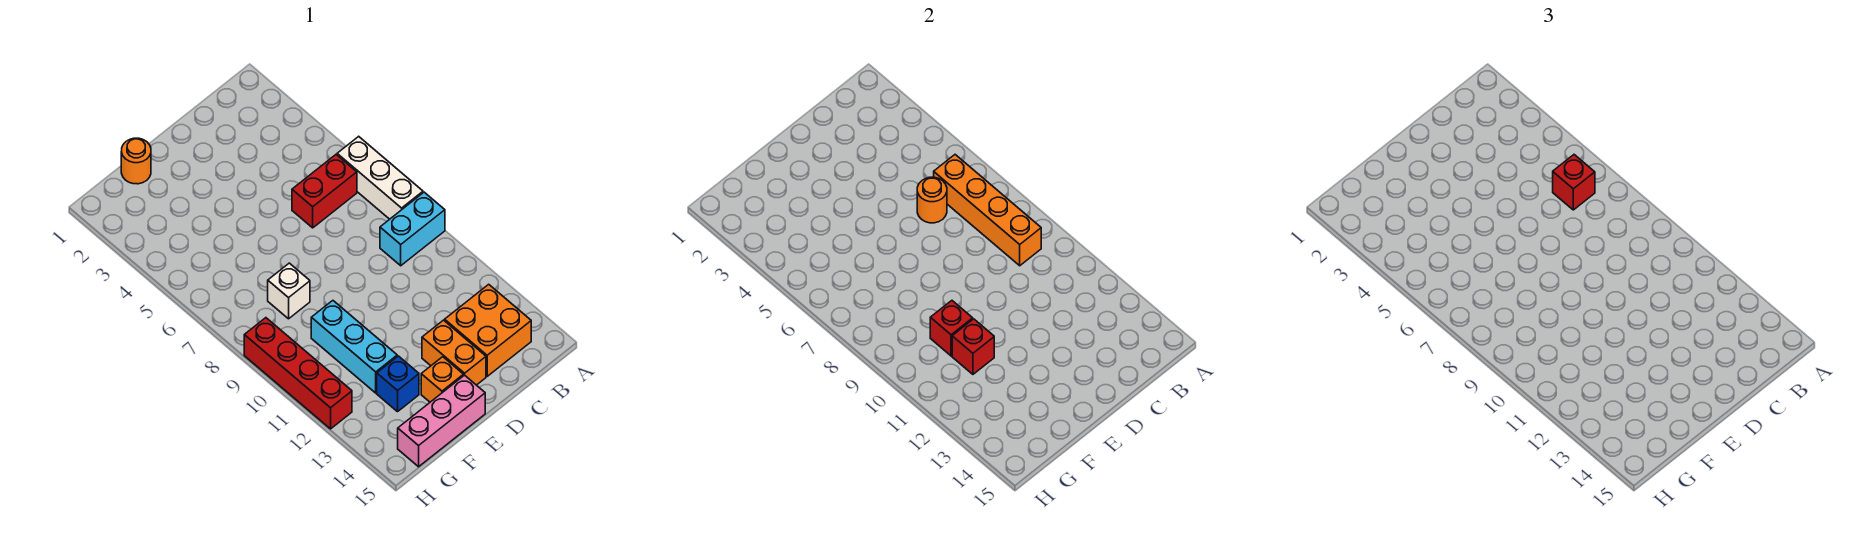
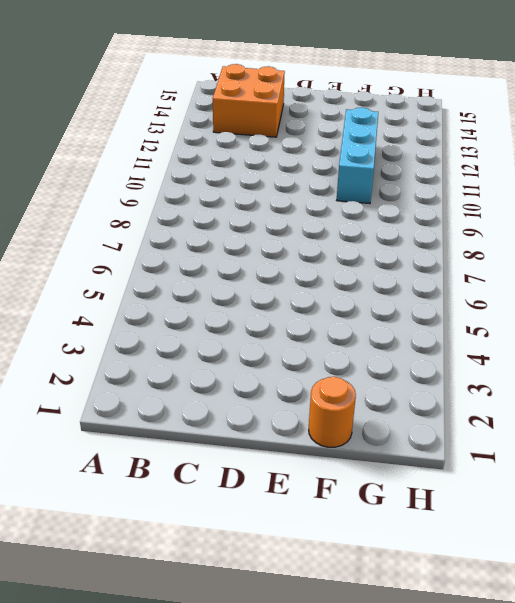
none -> white brick A6:A8 level 1
none -> cyan brick A9:B9 level 1
none -> red brick B6:C6 level 1

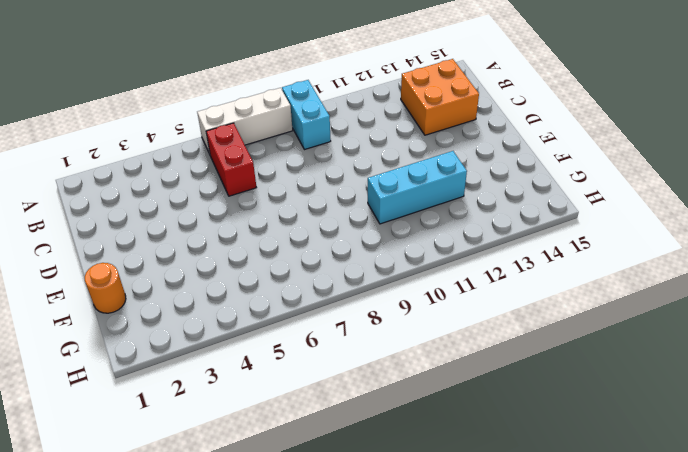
none -> orange brick D13:D14 level 1
none -> orange brick E14 level 1
none -> pink brick E15:G15 level 1

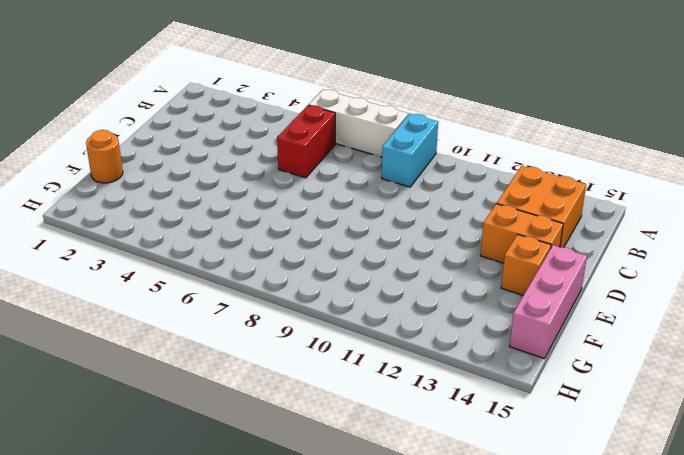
none -> white brick F8 level 1
none -> cyan brick F10:F12 level 1
none -> blue brick F13 level 1

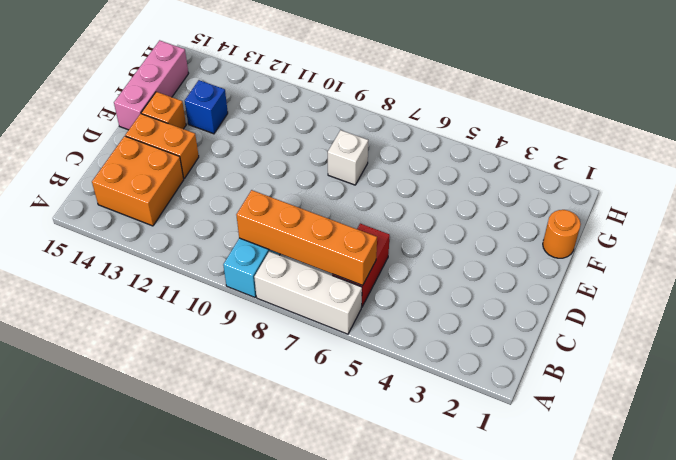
none -> cyan brick F10:F12 level 1
none -> red brick H9:H12 level 1
none -> orange round brick C6 level 2

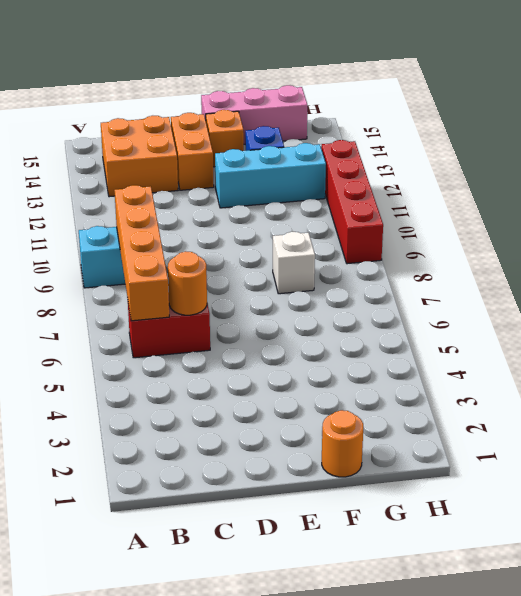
cyan brick E12:G12 level 1 -> cyan brick F10:F12 level 1
none -> white brick A6:A8 level 1
none -> red brick F10 level 2
none -> red brick F11 level 2

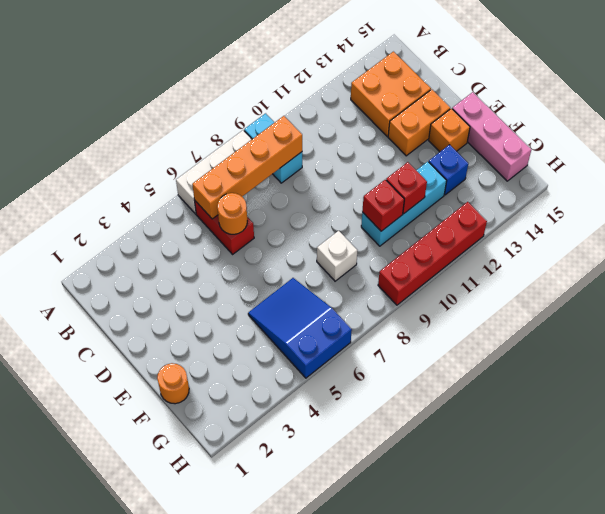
blue slope F5:H6 level 1 top H -> none
none -> red brick B6 level 3

